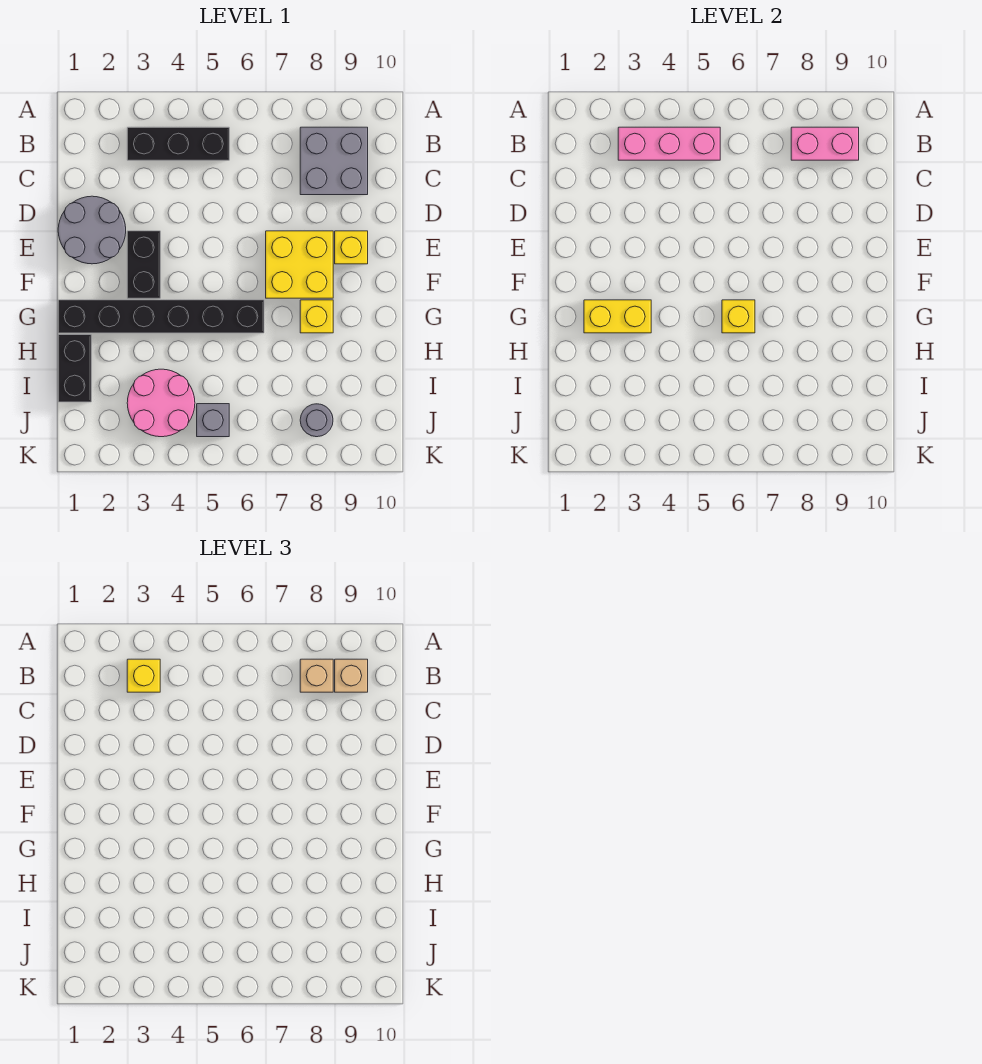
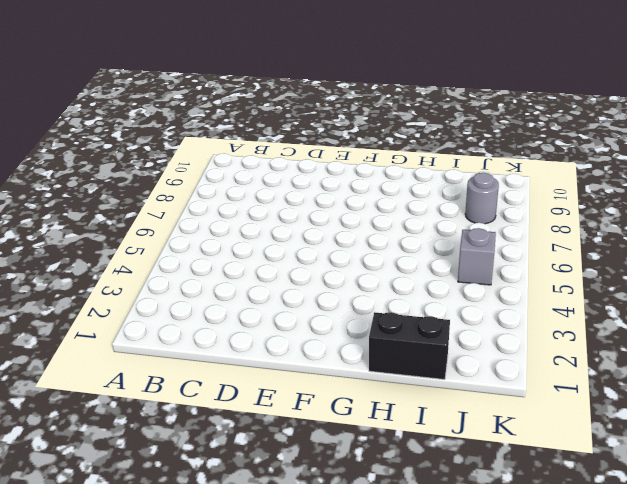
none -> black brick B3:B5 level 1
none -> grey brick B8:C9 level 1
none -> grey round brick D1:E2 level 1

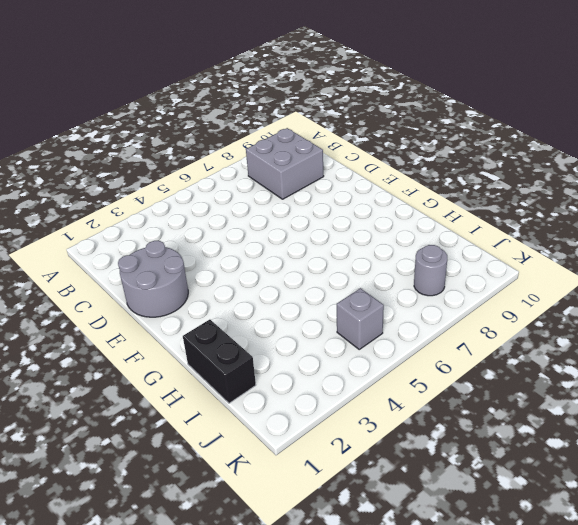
none -> black brick B3:B5 level 1
none -> black brick E3:F3 level 1
none -> yellow brick E7:F8 level 1

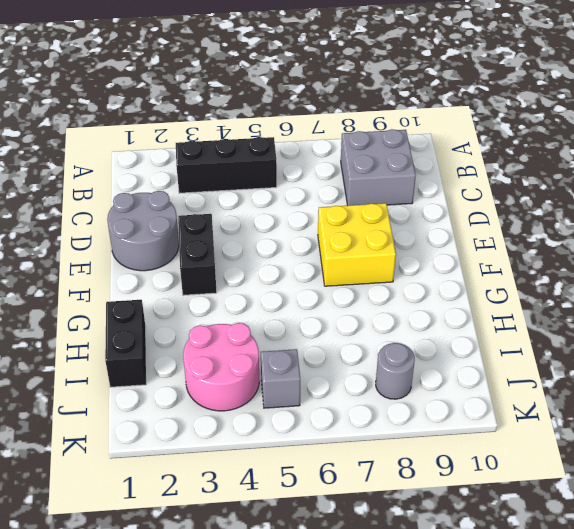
none -> yellow brick E9 level 1
none -> black brick G1:G6 level 1
none -> yellow brick G8 level 1

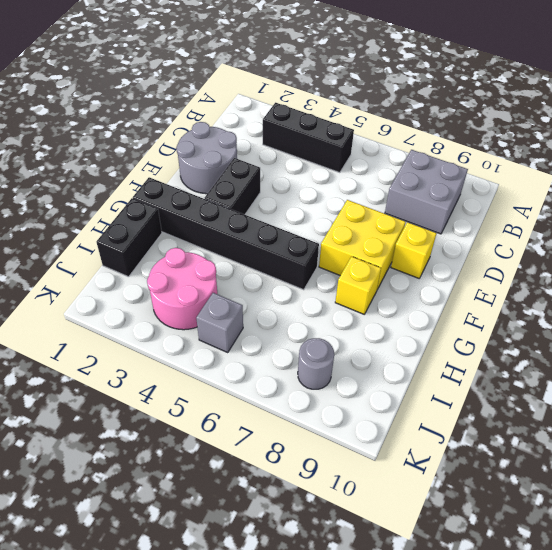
none -> pink brick B3:B5 level 2
none -> pink brick B8:B9 level 2
none -> yellow brick G2:G3 level 2

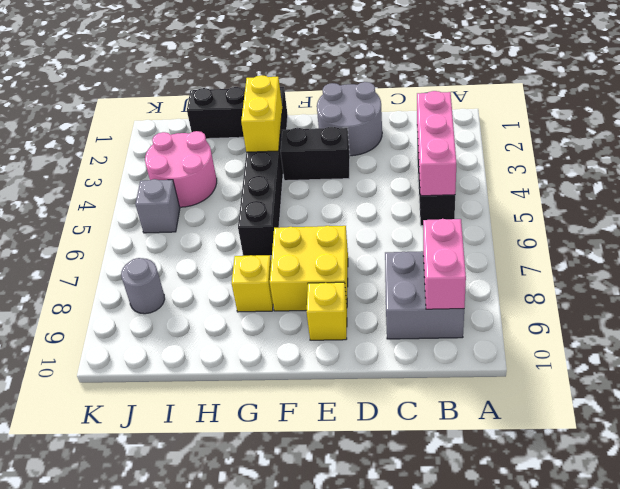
none -> yellow brick G6 level 2
none -> yellow brick B3 level 3
none -> tan brick B8 level 3

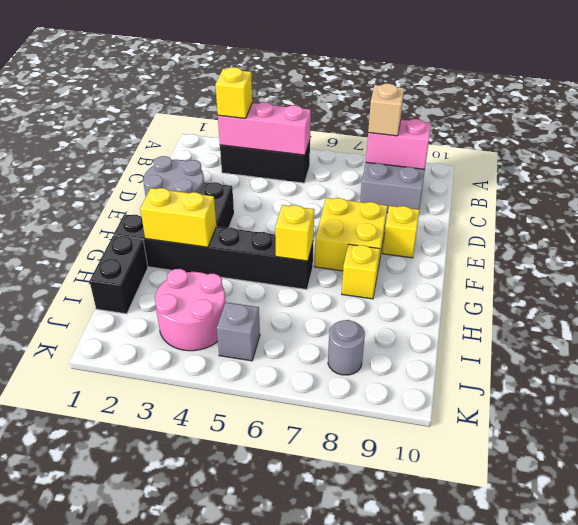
none -> tan brick B9 level 3

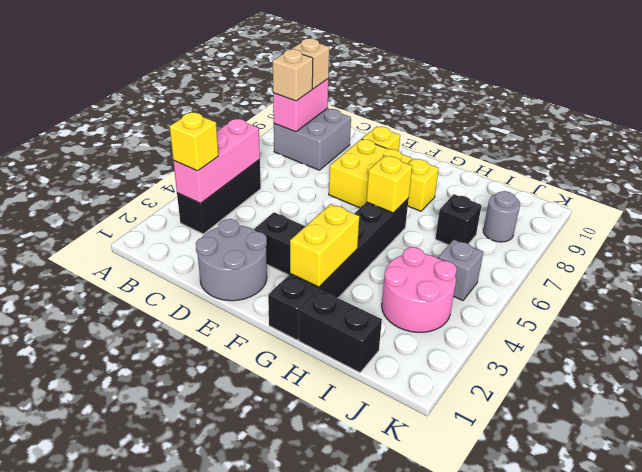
black brick I7 level 1 -> none

